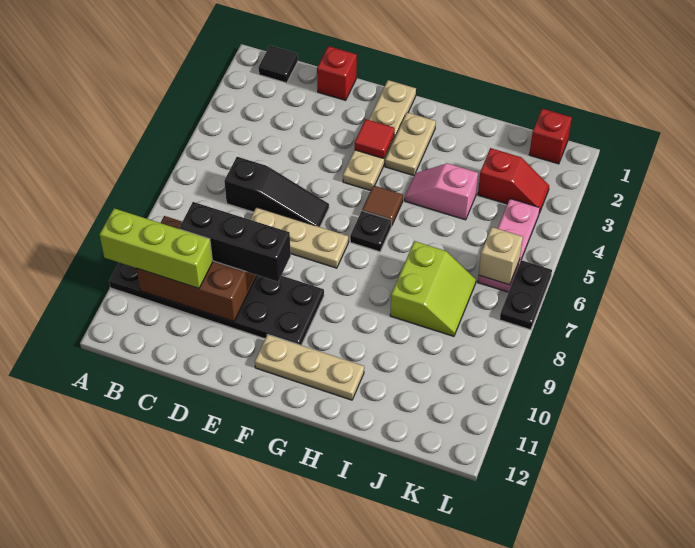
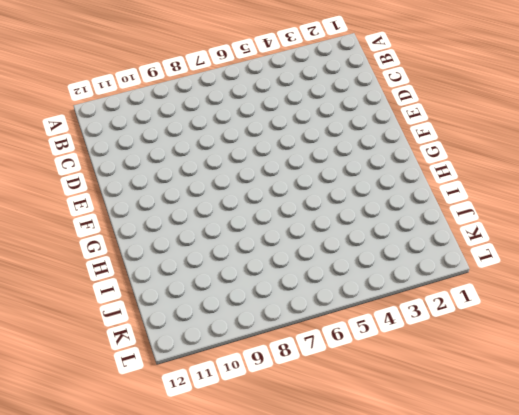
none -> black plate A9:F10 level 1
none -> black tile B1 level 1
none -> black slope C6:E6 level 1 top C

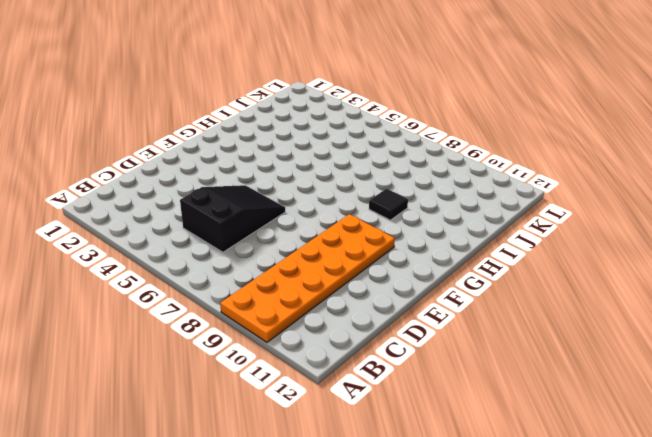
orange plate A9:F10 level 1 -> black plate A9:F10 level 1
black slope C5:E6 level 1 top C -> black slope C6:E6 level 1 top C
black tile H9 level 1 -> black tile B1 level 1
none -> red brick D1 level 1
none -> tan plate D7:F7 level 1
none -> tan plate F1:F4 level 1

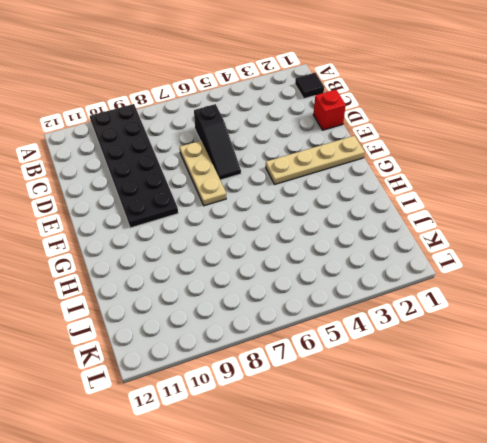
none -> tan plate F11:H11 level 1
none -> tan plate G2:G3 level 1
none -> brown tile G5 level 1

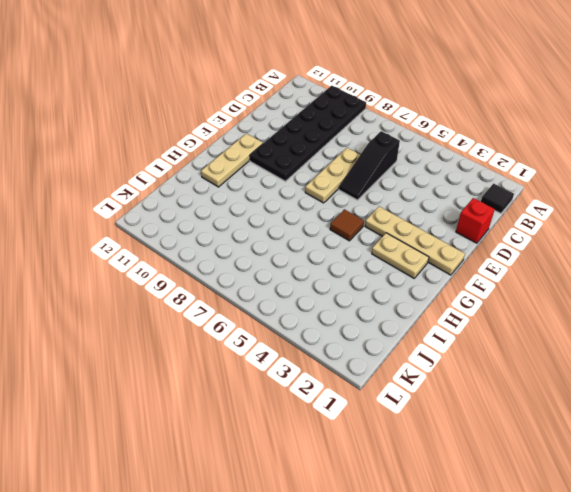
none -> black plate G6 level 1
none -> pink slope H4:I4 level 1 top I
none -> lime slope I7:J8 level 1 top I

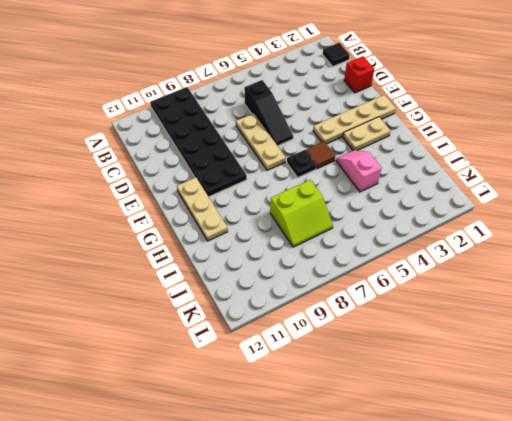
none -> red slope J3:K3 level 1 top J
none -> red brick K1 level 1
none -> pink plate K4:K6 level 1

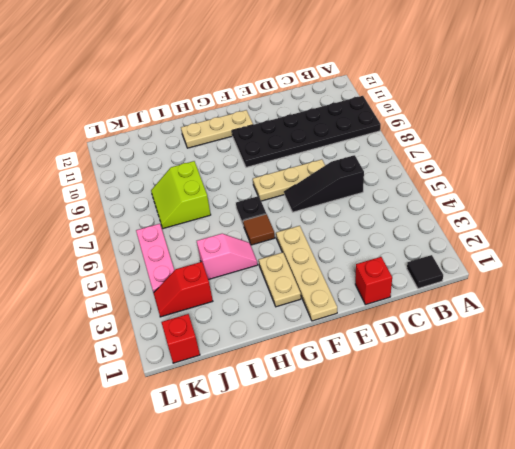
none -> black plate L6:L7 level 1
none -> brown brick B9:D10 level 2
none -> red tile F3 level 2

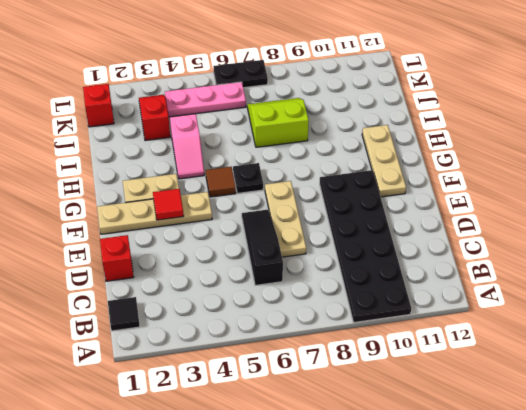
none -> brown brick B9:D10 level 2
none -> tan brick K6 level 2
none -> lime brick A10:C10 level 3

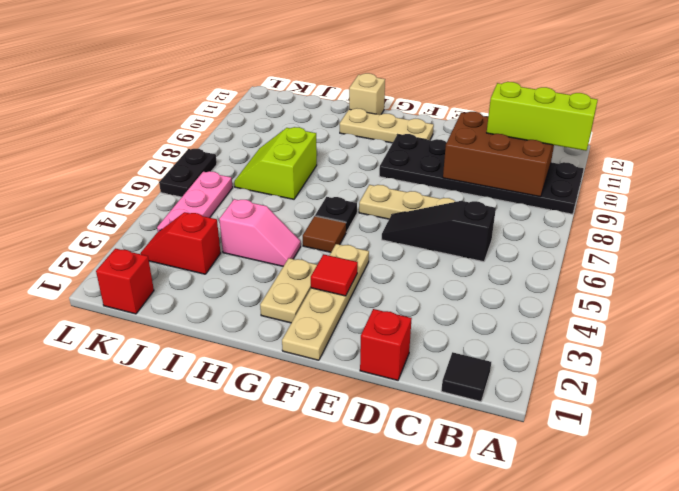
tan brick H12 level 1 -> tan brick K6 level 2
none -> black brick C9:E9 level 3

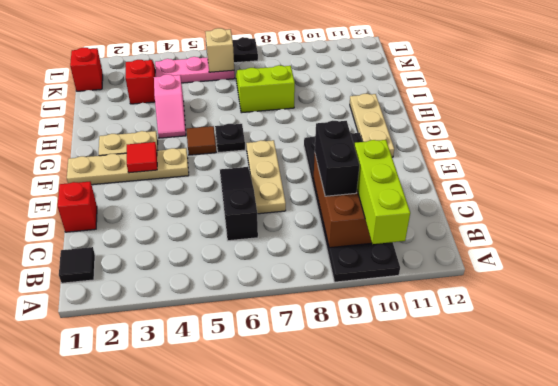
black brick C9:D9 level 3 -> black brick C9:E9 level 3

